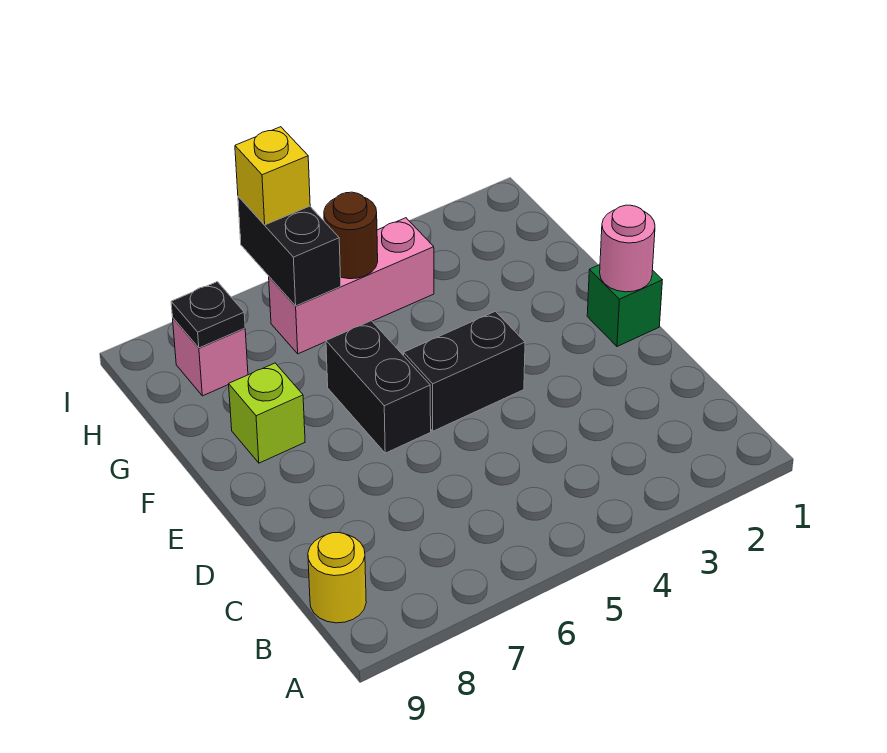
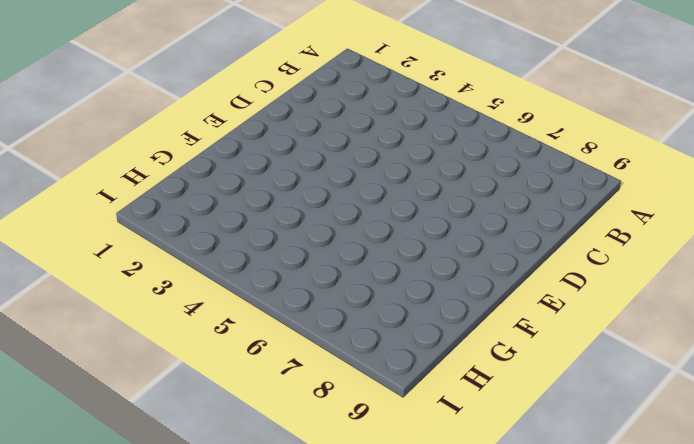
none -> yellow round brick B9 level 1
none -> green brick E1 level 1
none -> black brick E4:E5 level 1

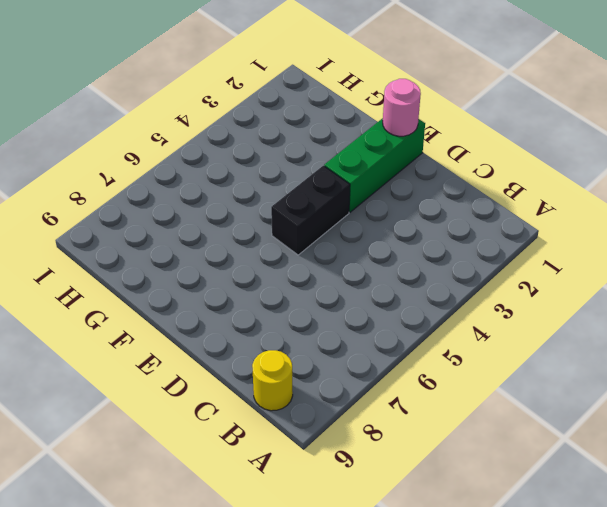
green brick E1:E3 level 1 -> green brick E1 level 1
none -> black brick E6:F6 level 1
none -> lime brick F8 level 1
none -> pink brick H4:H6 level 1

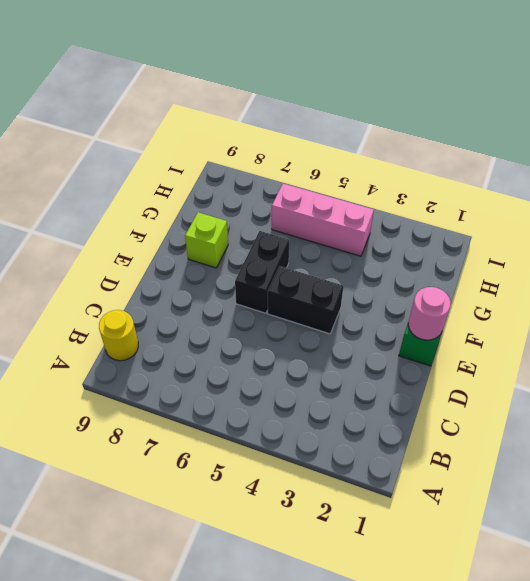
none -> pink brick H8 level 1
none -> brown round brick H5 level 2
none -> black brick H6:I6 level 2

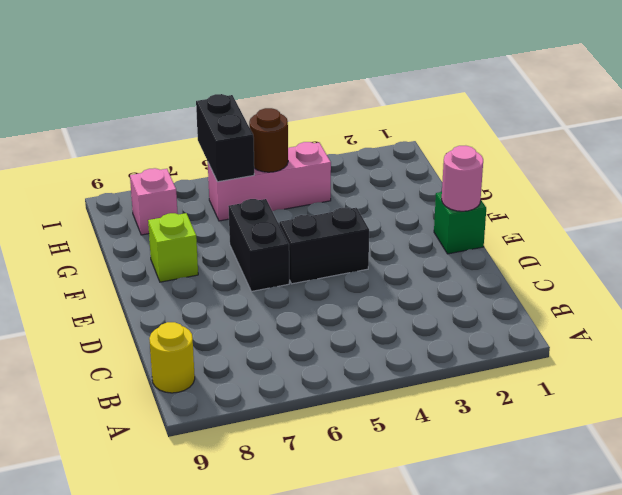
none -> black plate H8 level 2
none -> yellow brick I6 level 3

